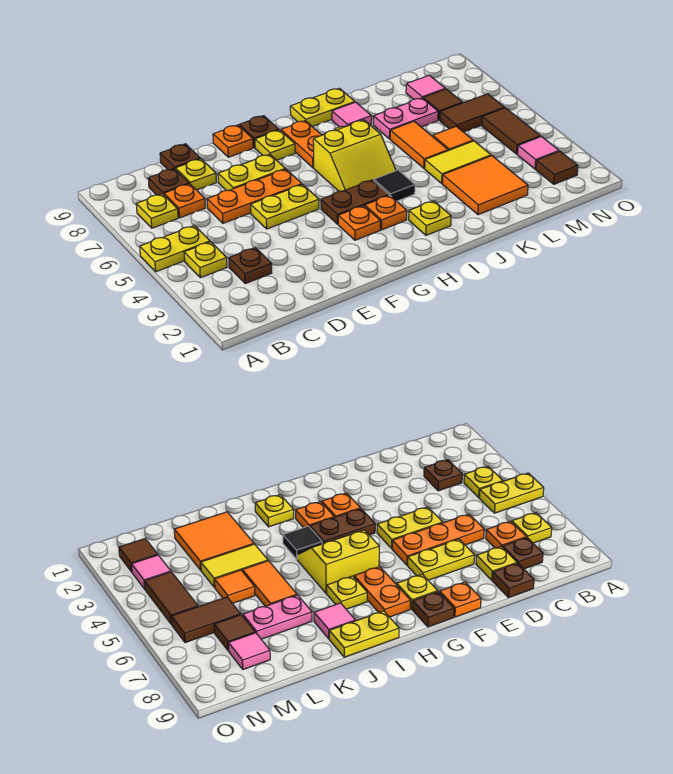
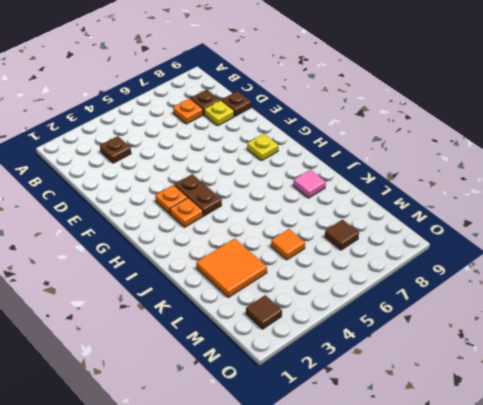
none -> yellow plate A5:B5 level 1
none -> yellow plate B4 level 1
none -> yellow plate B7 level 1
none -> orange plate D6:F6 level 1

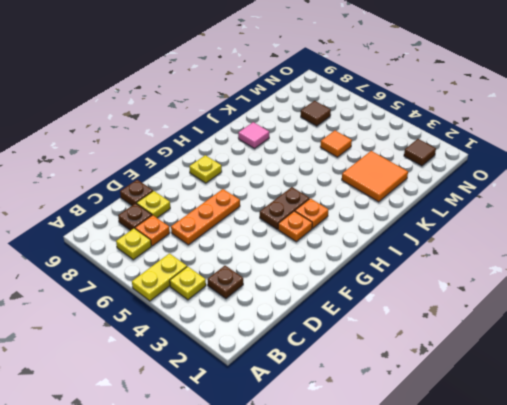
none -> yellow plate E5:F5 level 1
none -> yellow plate E7:F7 level 1
none -> orange plate F9 level 1
none -> brown plate G9 level 1

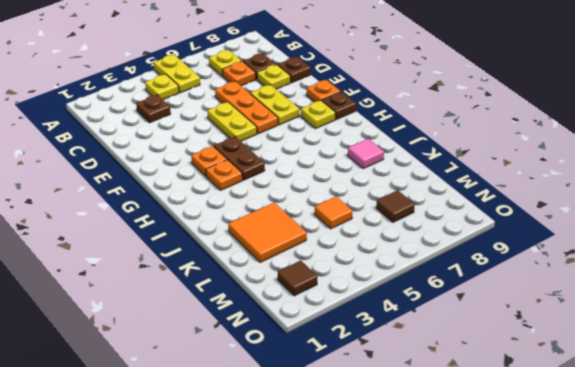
none -> yellow slope H5:I6 level 1 top 6
none -> orange plate H7:H8 level 1
none -> yellow plate I2 level 1
none -> black tile I4 level 1

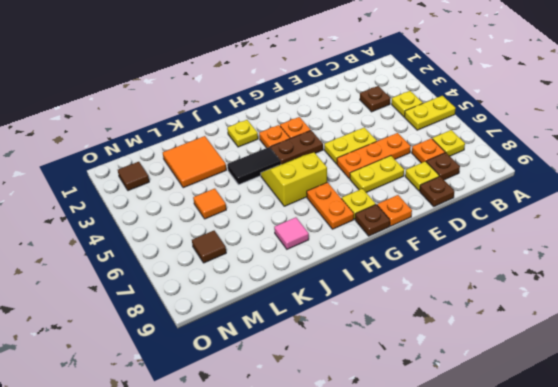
black tile I4:J4 level 1 -> black tile I4 level 1
none -> yellow plate I7 level 1
none -> yellow plate I9:J9 level 1
none -> yellow tile K4:L4 level 1
none -> orange tile K5:K6 level 1

